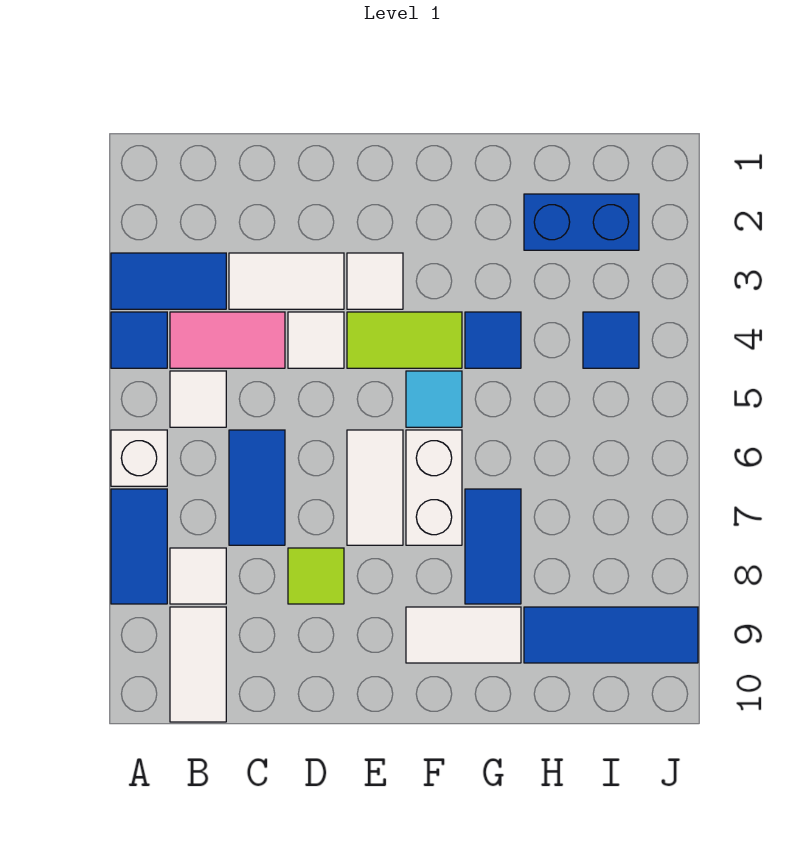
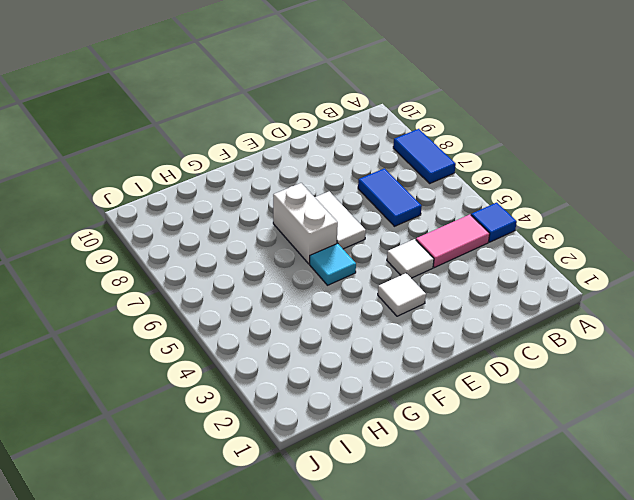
none -> blue tile A3:B3 level 1
none -> white brick A6 level 1
none -> white tile B5 level 1

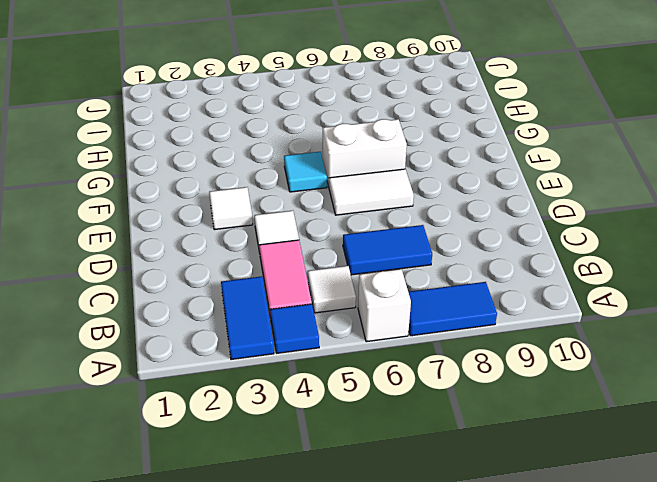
none -> white tile B8 level 1
none -> white tile B9:B10 level 1
none -> white tile C3:D3 level 1

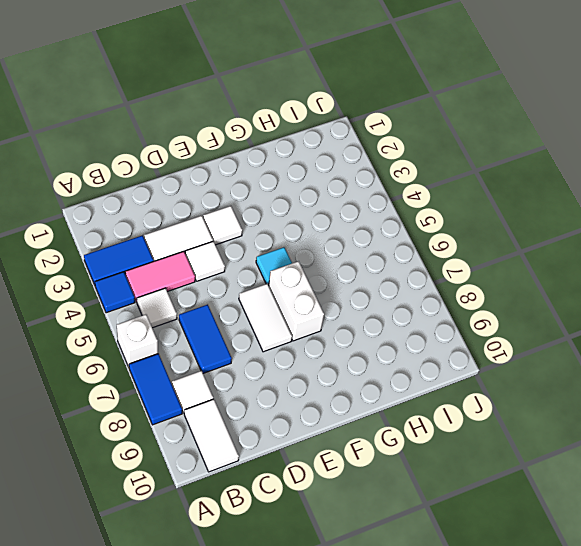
none -> lime tile D8 level 1
none -> lime tile E4:F4 level 1
none -> white tile F9:G9 level 1

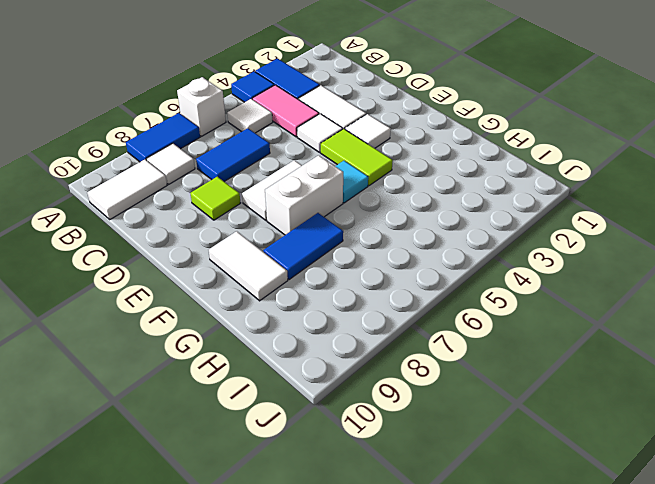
none -> blue tile G4 level 1
none -> blue brick H2:I2 level 1
none -> blue tile H9:J9 level 1

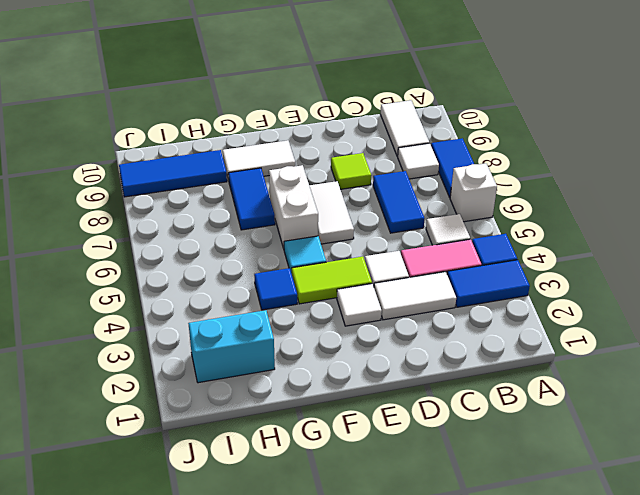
cyan brick H2:I2 level 1 -> blue brick H2:I2 level 1
none -> blue tile I4 level 1

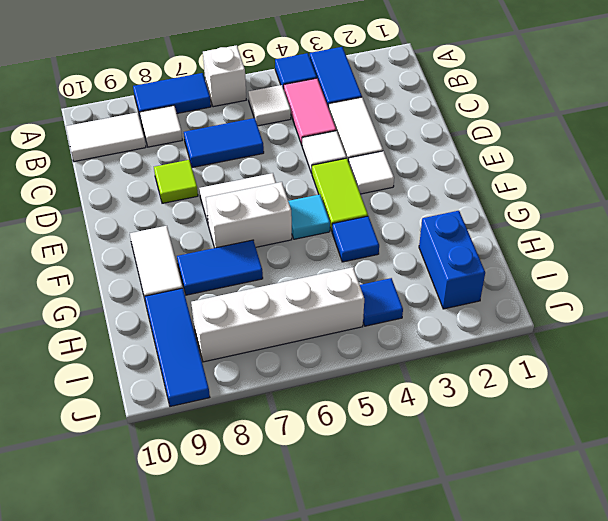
white brick I5:I8 level 1 -> none

